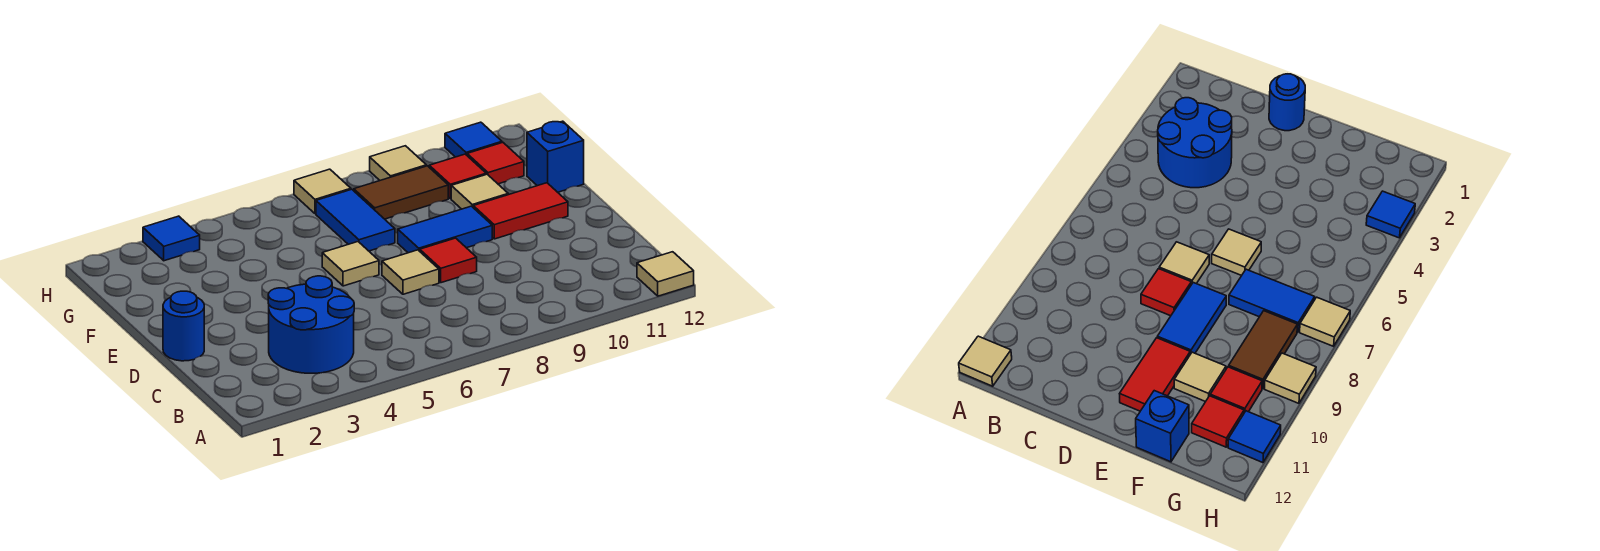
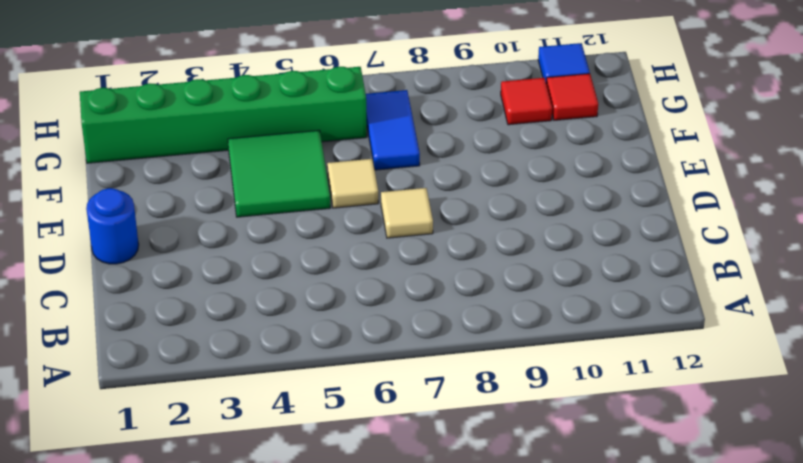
green tile E4:F5 level 1 -> none
green brick G1:G6 level 1 -> none
none -> tan tile A12 level 1
none -> blue round brick B3:C4 level 1
none -> red tile D8 level 1

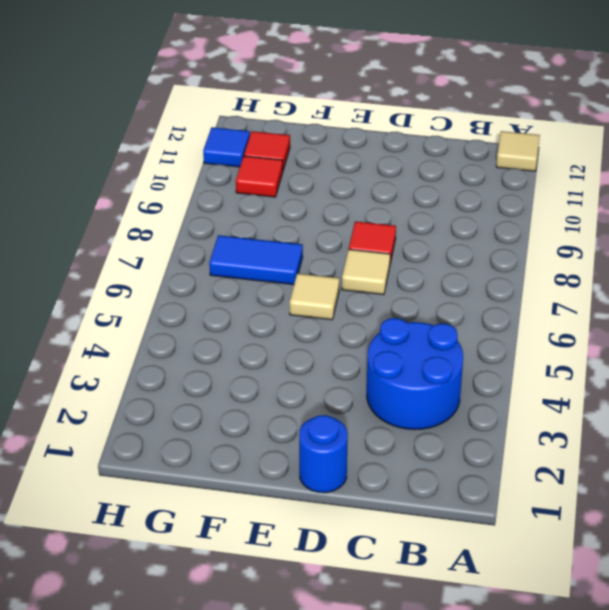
none -> blue tile E8:E9 level 1
none -> red tile E10:E11 level 1
none -> tan tile F10 level 1

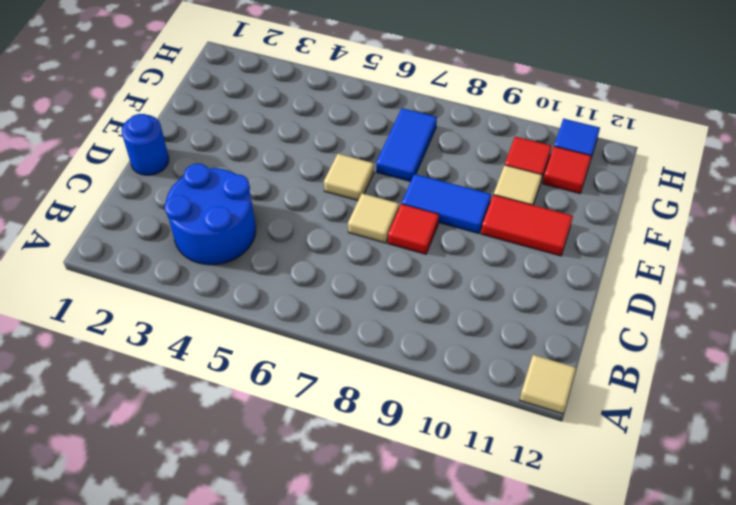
none -> blue brick F12 level 1
none -> brown tile G8:G9 level 1
none -> blue tile H3 level 1

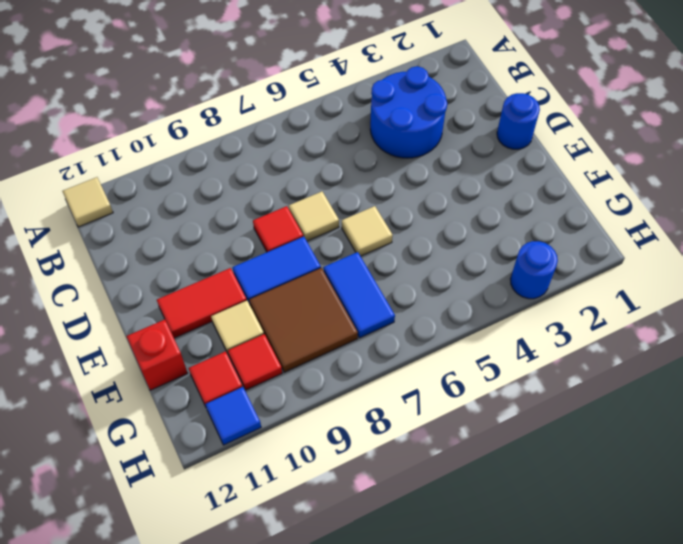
brown tile F8:G9 level 1 -> brown tile G8:G9 level 1
red brick F12 level 1 -> blue brick F12 level 1
blue round brick H3 level 1 -> blue tile H3 level 1
none -> tan tile H7 level 1
none -> tan tile H9 level 1

